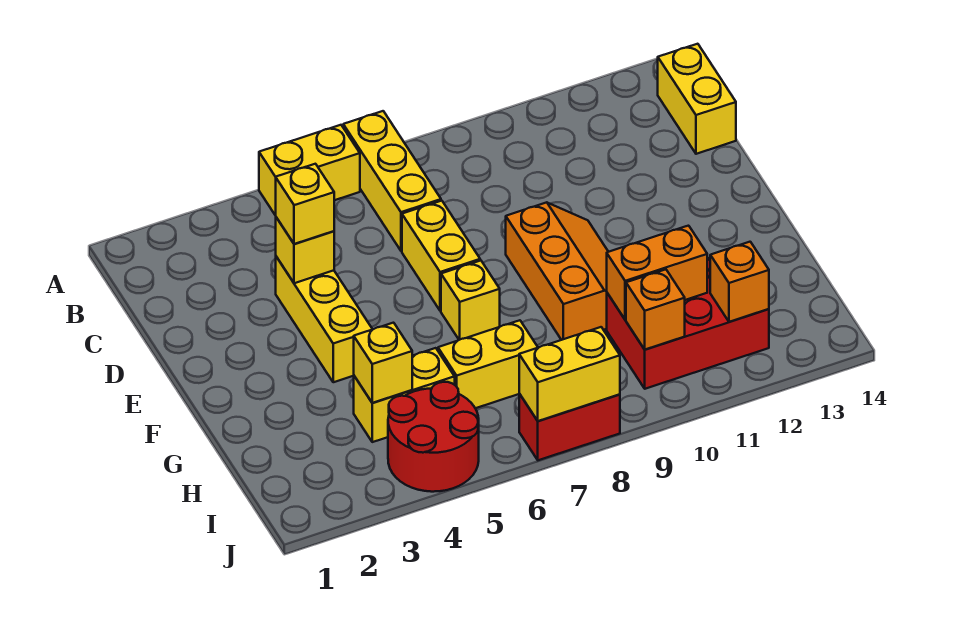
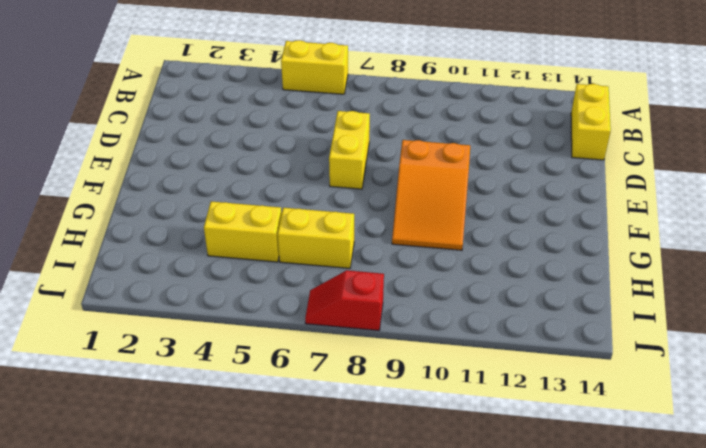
orange slope E9:G10 level 1 top E -> orange slope E9:G10 level 1 top 9
red slope J7:J8 level 1 top 8 -> red brick J7:J8 level 1
none -> yellow brick A7:C7 level 1
none -> yellow brick D4:F4 level 1
none -> yellow brick F7 level 1

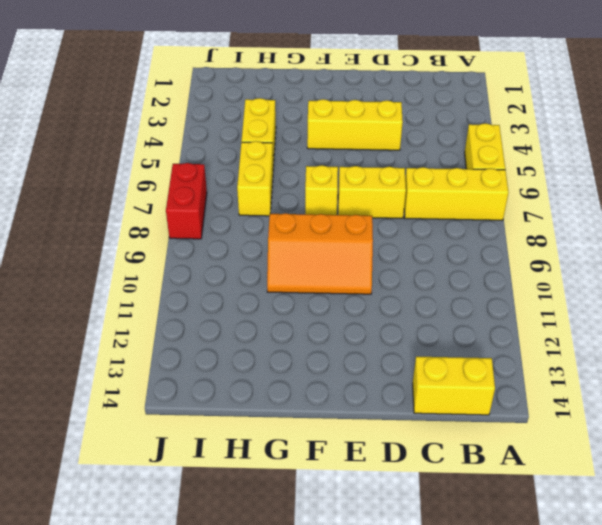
none -> red brick H10:I12 level 1
none -> red round brick I4:J5 level 1
none -> yellow brick D4 level 2

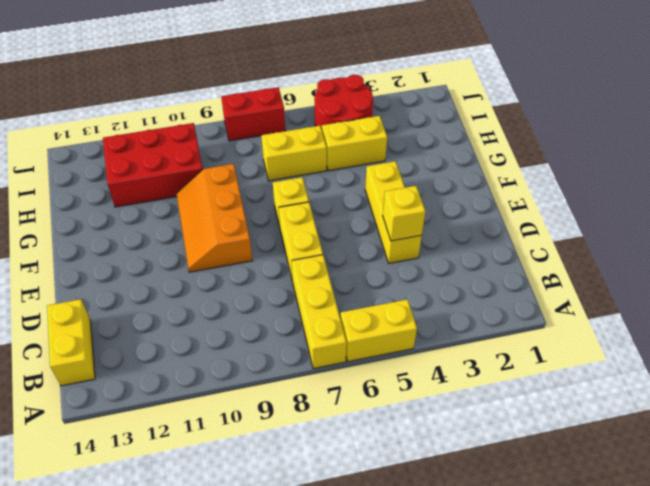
none -> yellow brick H4 level 2
none -> orange brick H10:H11 level 2
none -> orange brick I10 level 2

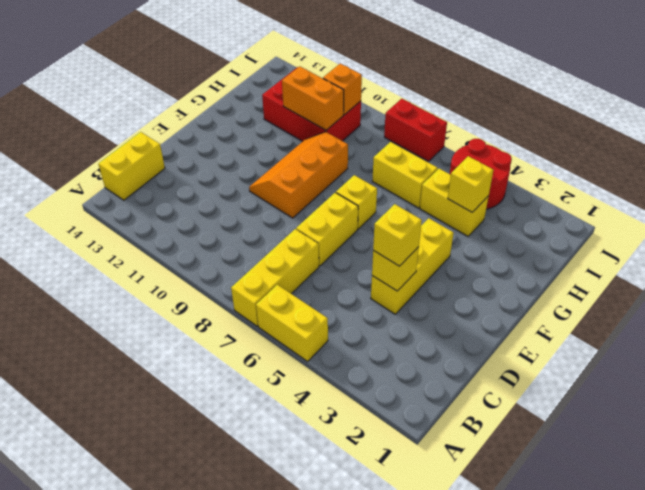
none -> orange brick I12 level 2
none -> yellow brick J7:J8 level 2

